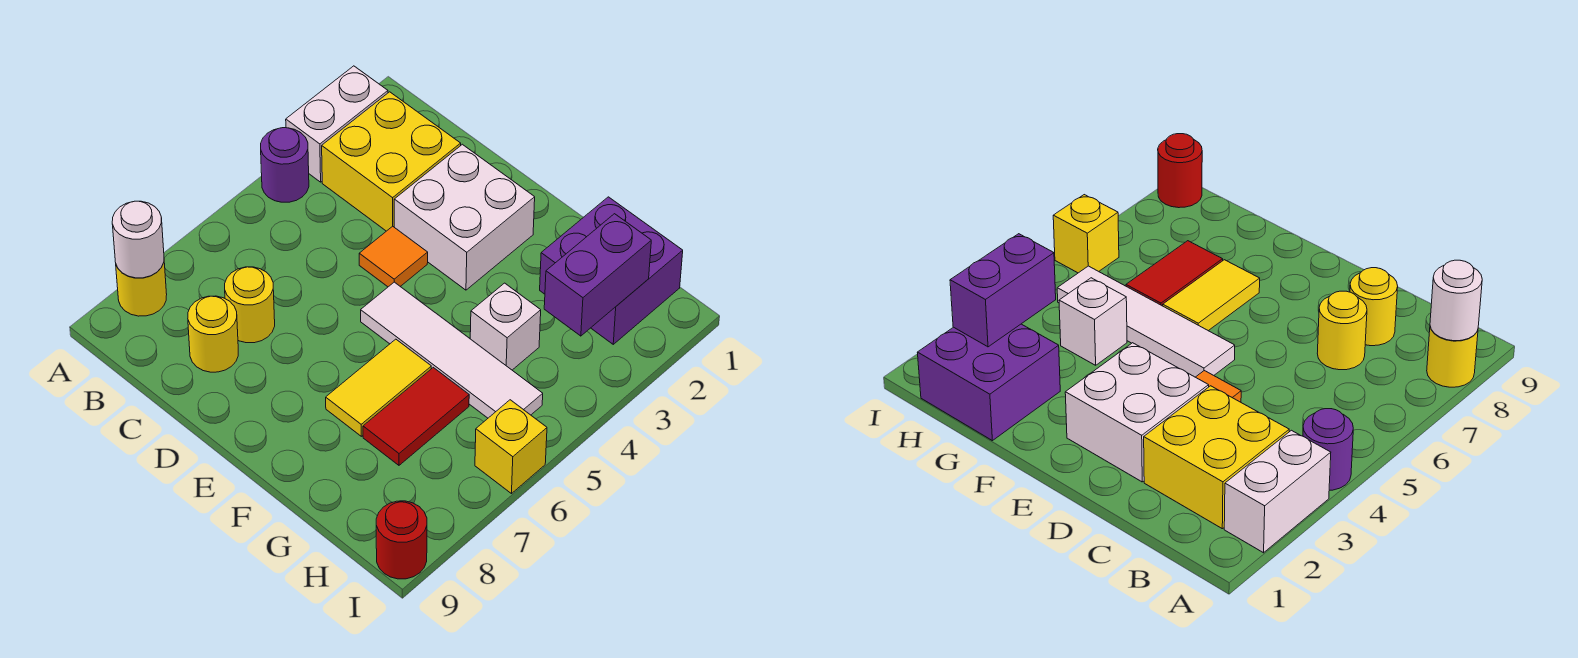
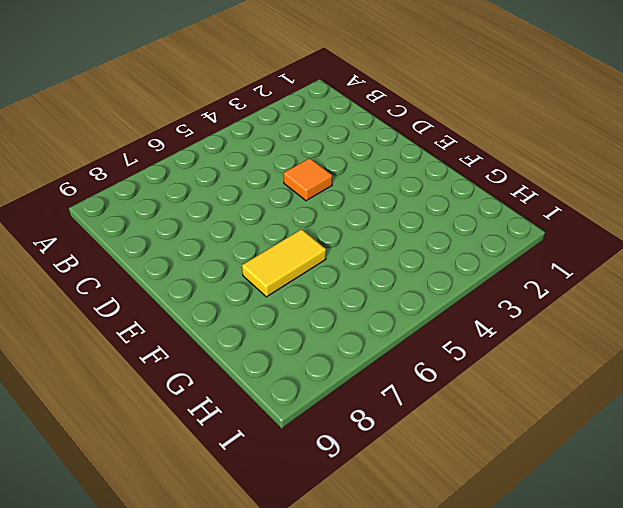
none -> white brick A2:A3 level 1
none -> purple round brick A4 level 1
none -> yellow round brick A8 level 1

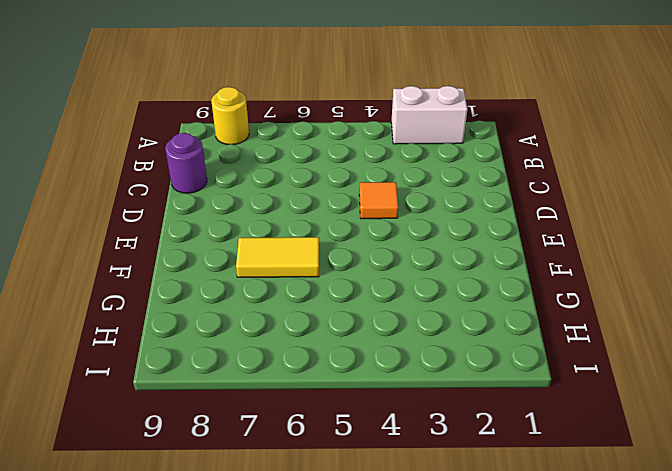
purple round brick C9 level 1 -> purple round brick A4 level 1
none -> yellow brick B2:C3 level 1
none -> yellow round brick C7 level 1
none -> yellow round brick C8 level 1

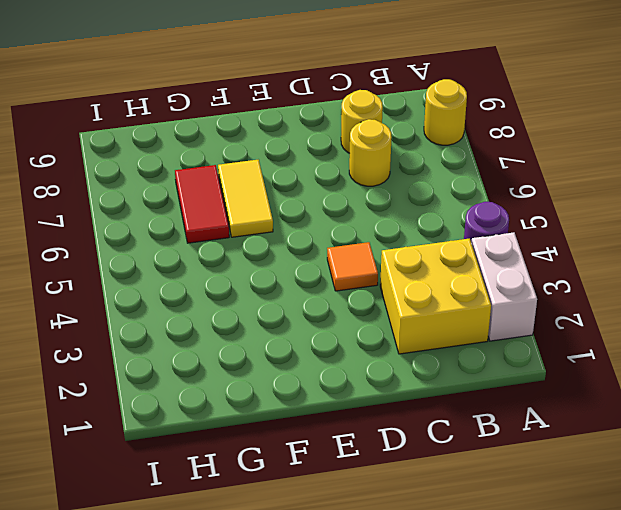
none -> white brick D2:E3 level 1
none -> white tile E5:H5 level 1
none -> purple brick G1:H2 level 1

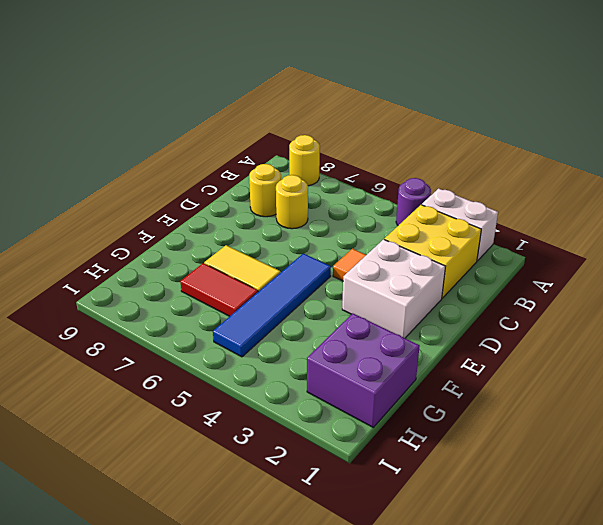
blue tile E5:H5 level 1 -> white tile E5:H5 level 1
none -> white brick G4 level 1
none -> yellow brick I6 level 1
none -> red round brick I9 level 1

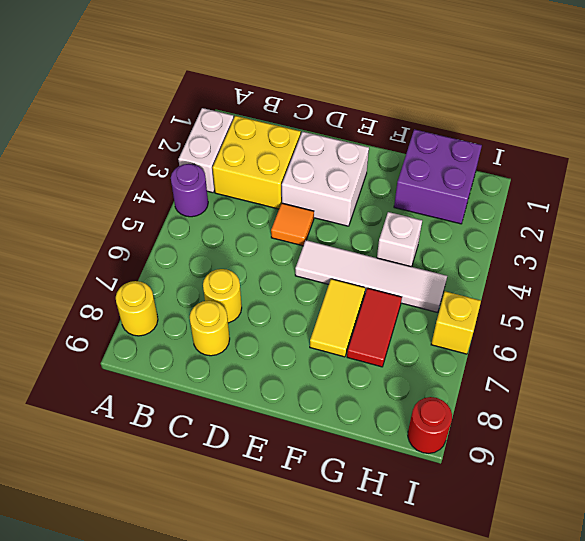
none -> white round brick A8 level 2
none -> purple brick H2:H3 level 2

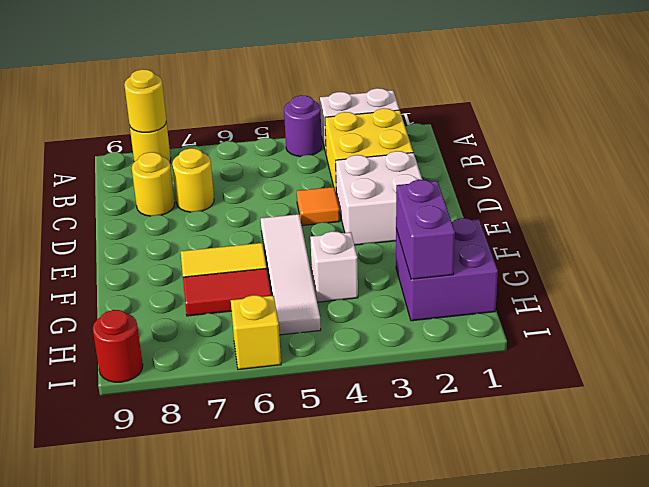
yellow round brick A8 level 2 -> white round brick A8 level 2
purple brick G2:H2 level 2 -> purple brick H2:H3 level 2

